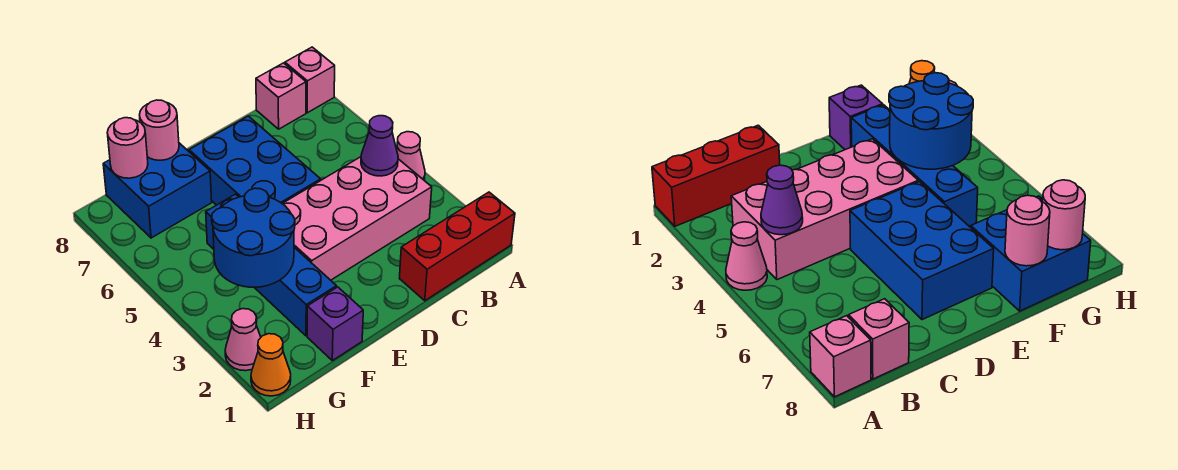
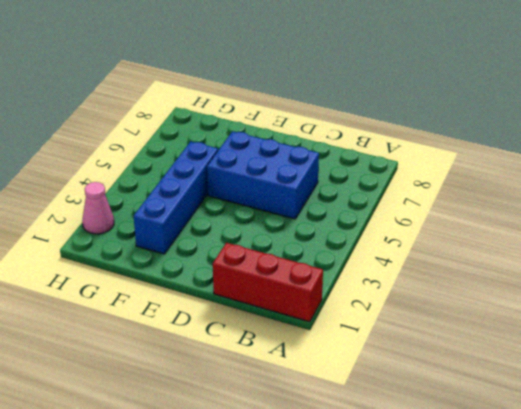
blue brick C5:E6 level 1 -> blue brick D5:E7 level 1
none -> pink cone A4 level 1
none -> pink brick A8 level 1
none -> pink brick B3:E4 level 1

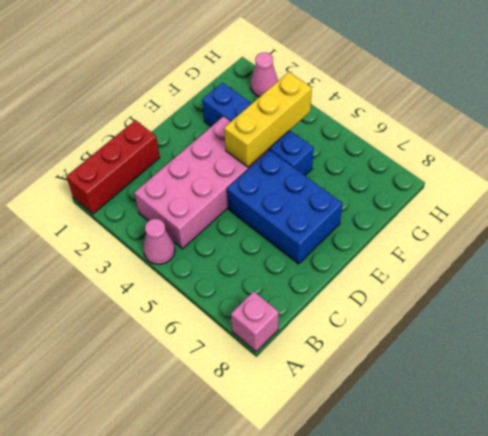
yellow brick E4:G4 level 2 -> blue round brick F3:G4 level 2
none -> pink brick B8 level 1
none -> purple brick F1 level 1
none -> blue brick F7:G8 level 1

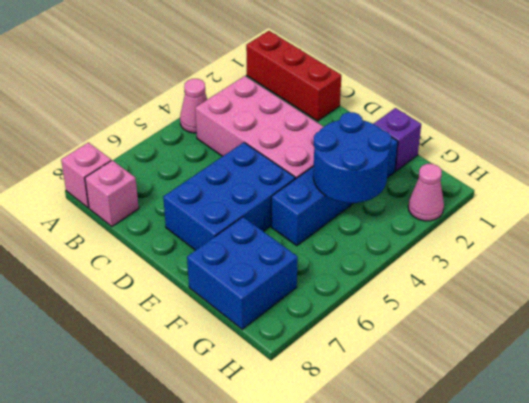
none -> orange cone H1 level 1
none -> purple cone B4 level 2
none -> pink round brick F8 level 2

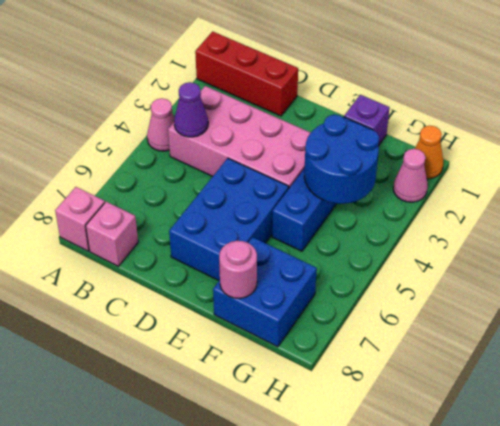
none -> pink round brick G8 level 2

